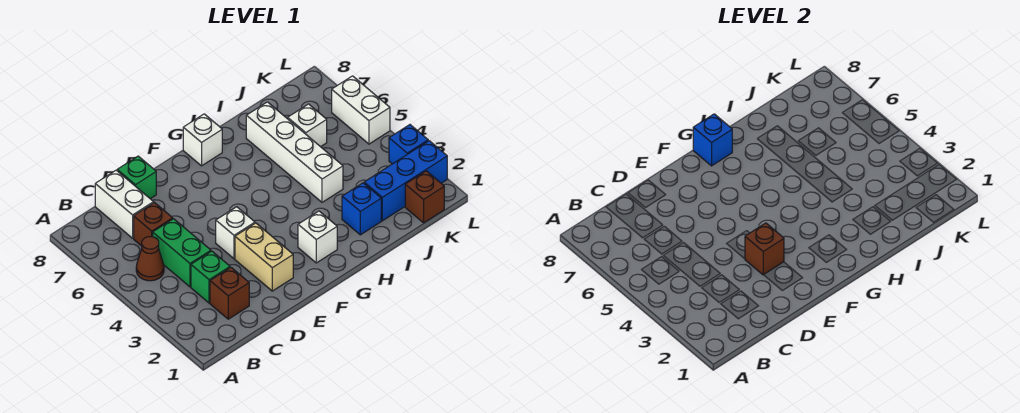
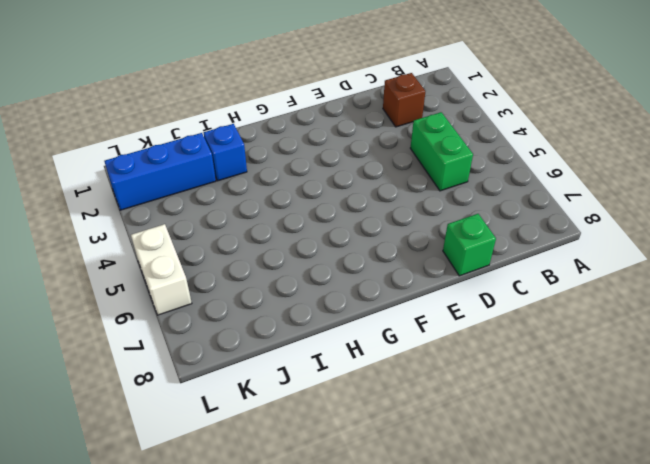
none -> brown cone B5 level 1
none -> green brick C3 level 1
none -> brown brick C6 level 1

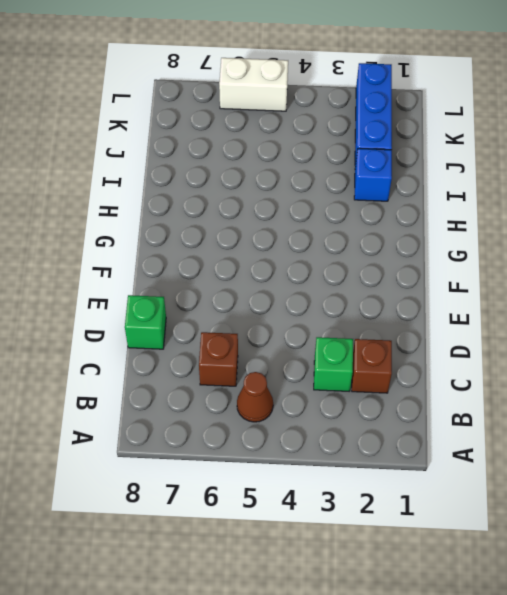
none -> green brick C4:C5 level 1
none -> white brick C7:C8 level 1
none -> tan brick E2:E3 level 1

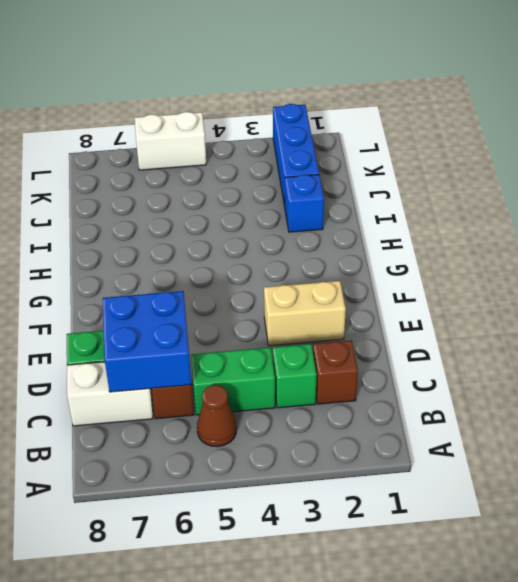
blue brick C6:D7 level 2 -> none
none -> white brick E4 level 1
none -> white brick G2 level 1
none -> white brick G8 level 1

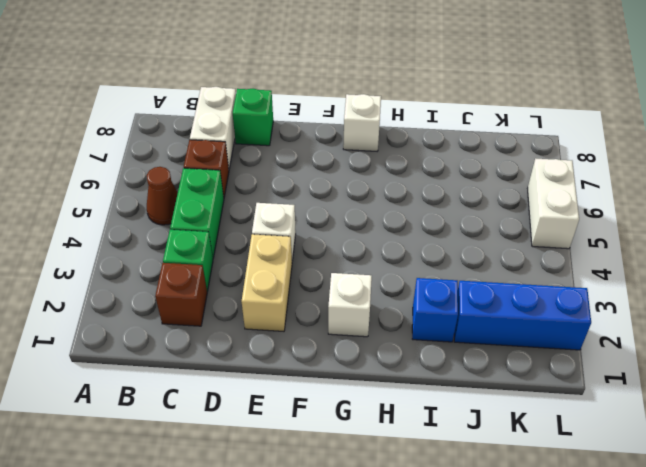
none -> white brick I4:I7 level 1
none -> white brick J6 level 1
none -> brown brick K1 level 1

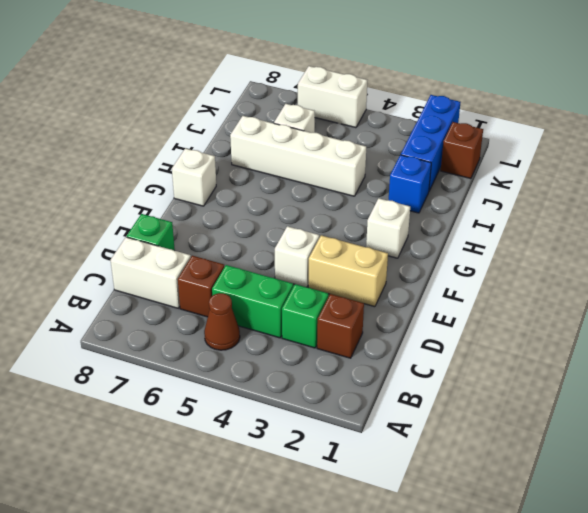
none -> blue brick L3 level 1
none -> brown brick E3 level 2
none -> blue brick G8 level 2

